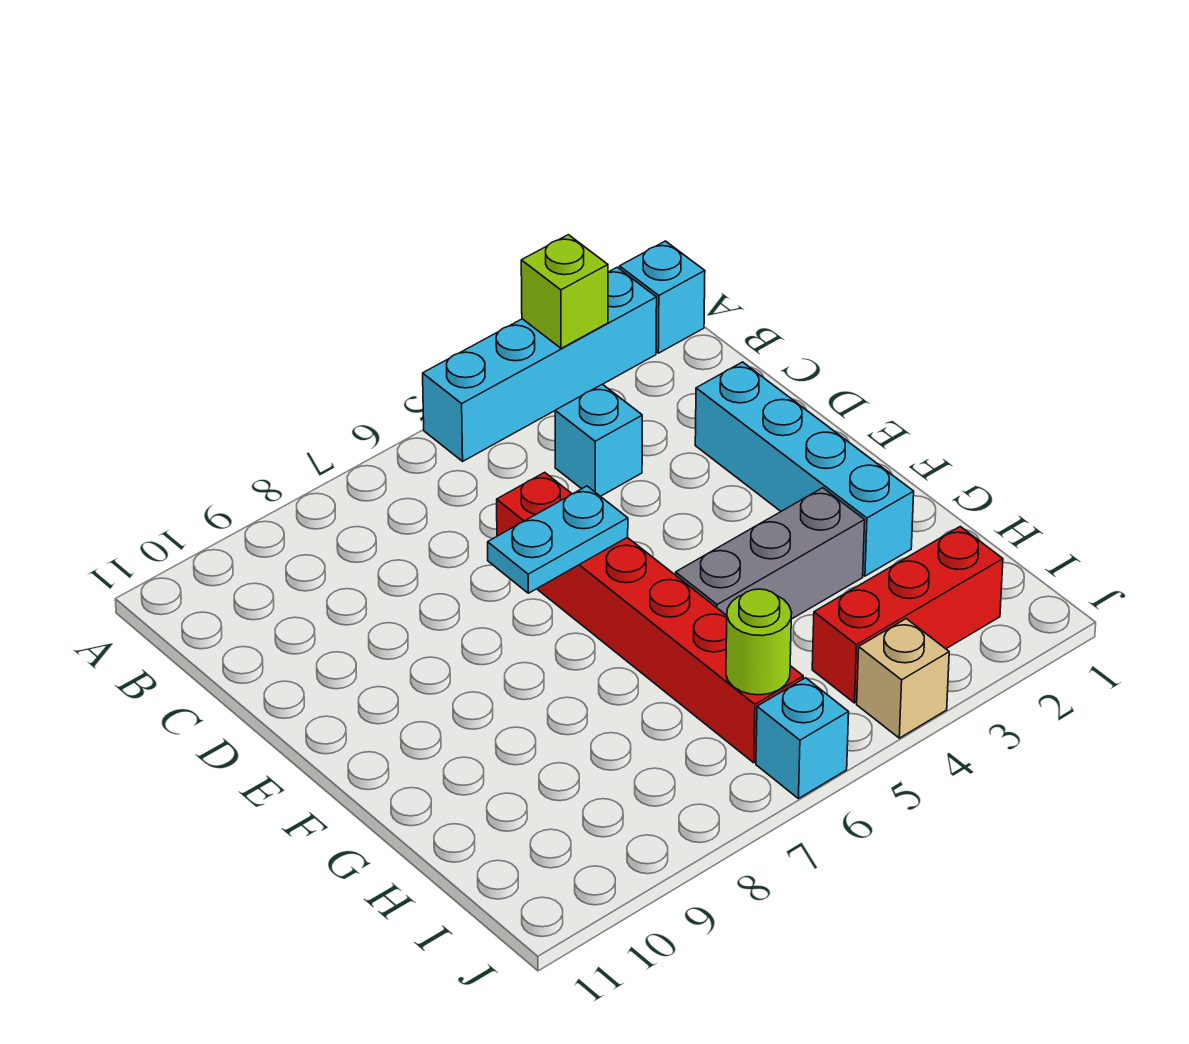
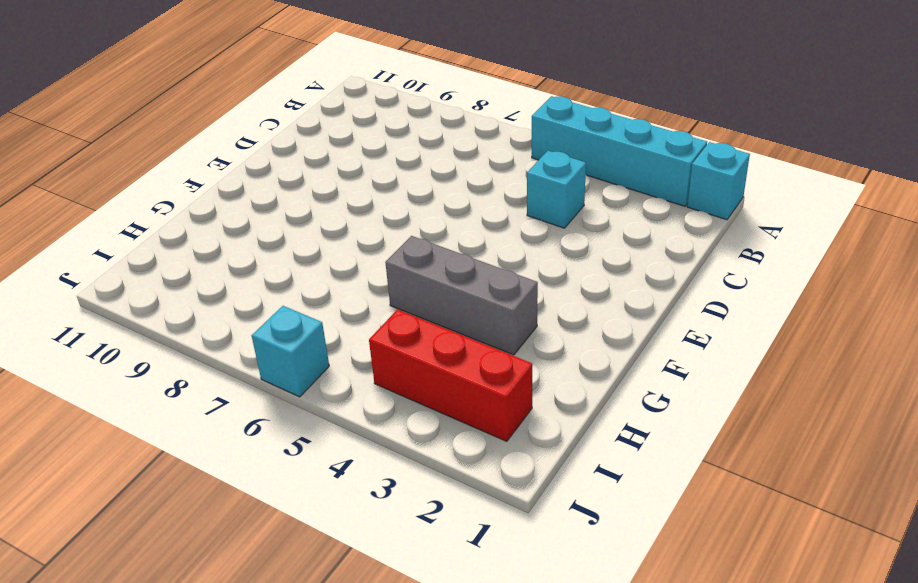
none -> cyan brick D2:G2 level 1
none -> red brick D6:I6 level 1
none -> tan brick J4 level 1

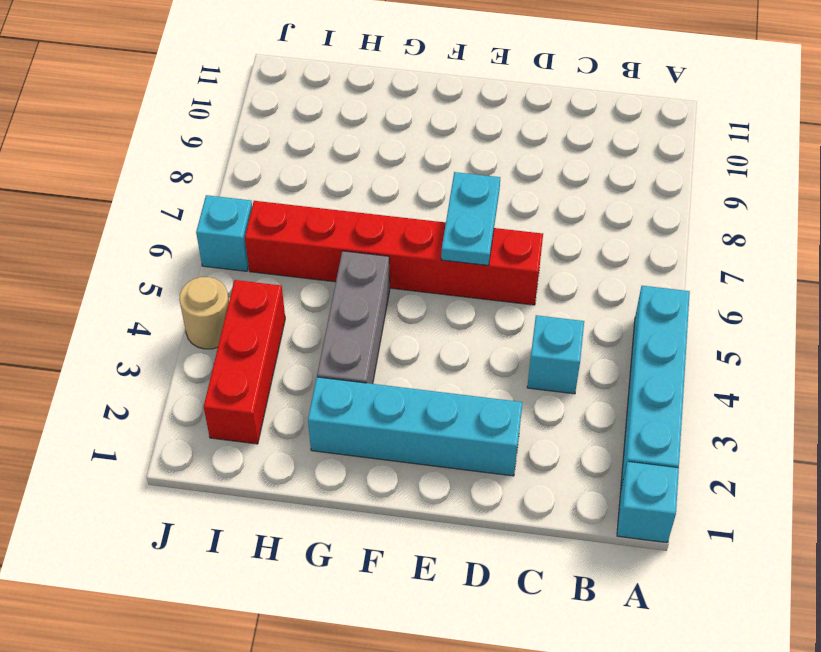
tan round brick J4 level 1 -> tan brick J4 level 1
none -> lime brick A3 level 2
none -> lime round brick I6 level 2

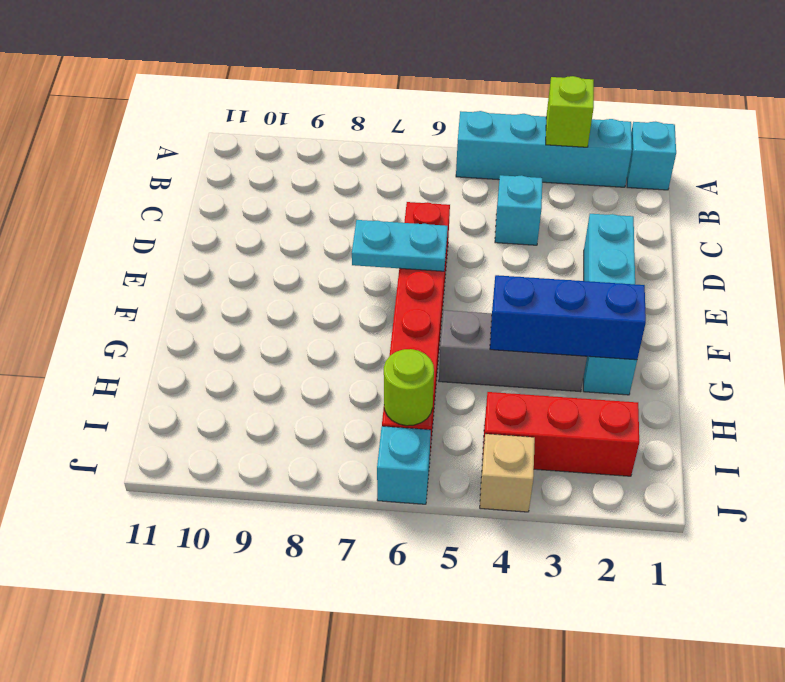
blue brick G2:G4 level 2 -> none

